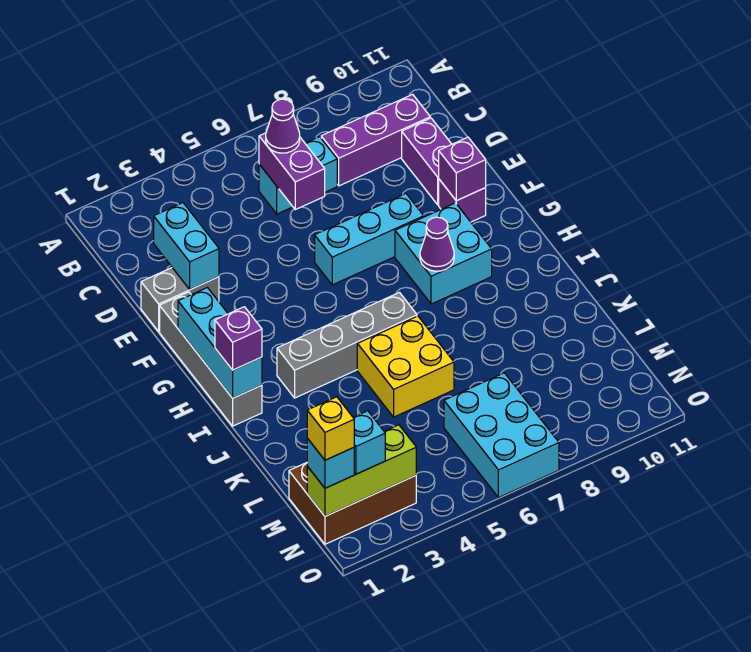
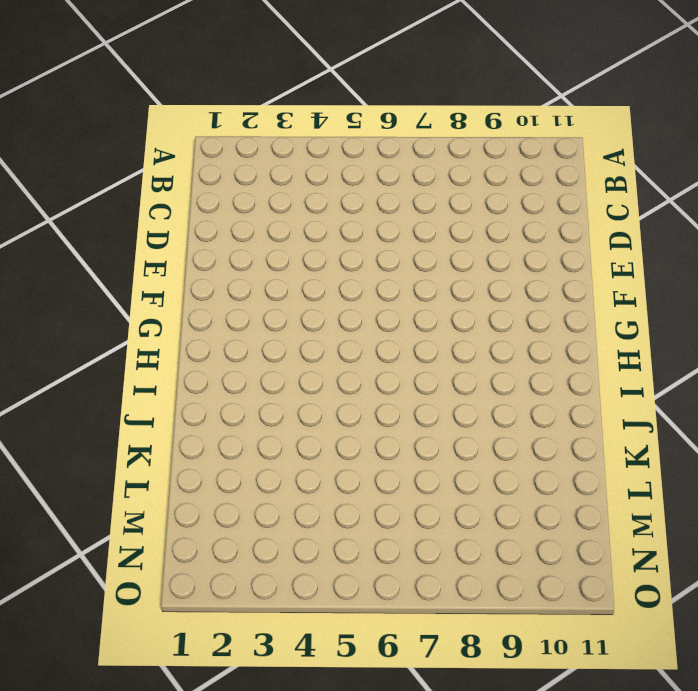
none -> cyan brick C6:C7 level 1
none -> purple brick C8:C10 level 1
none -> purple brick D10:E10 level 1

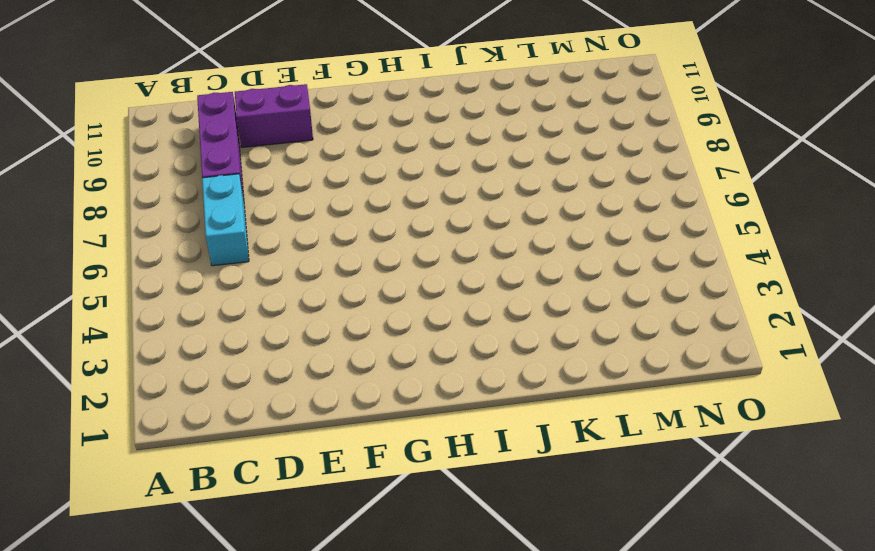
none -> grey brick E1:E2 level 1
none -> grey brick F1:I1 level 1
none -> cyan brick F6:F8 level 1

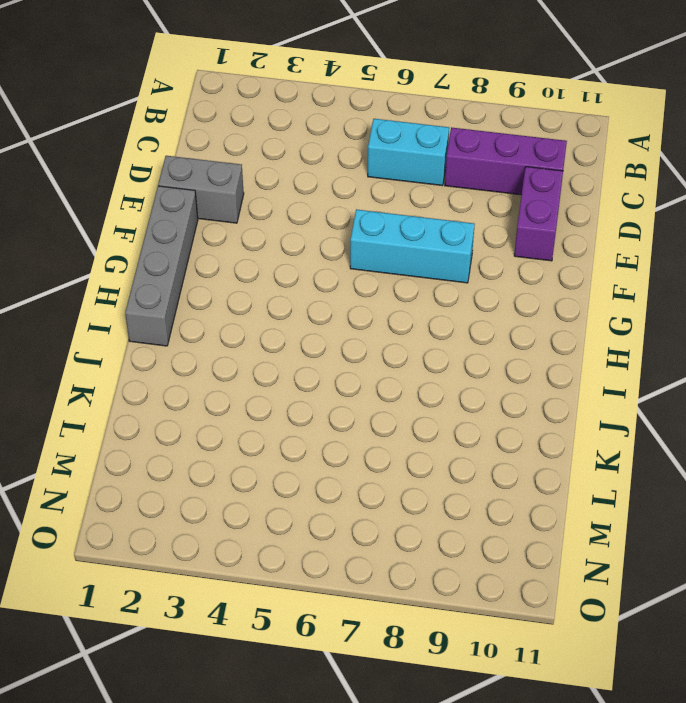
none -> purple brick F10 level 1
none -> cyan brick G8:H9 level 1
none -> grey brick I3:I6 level 1

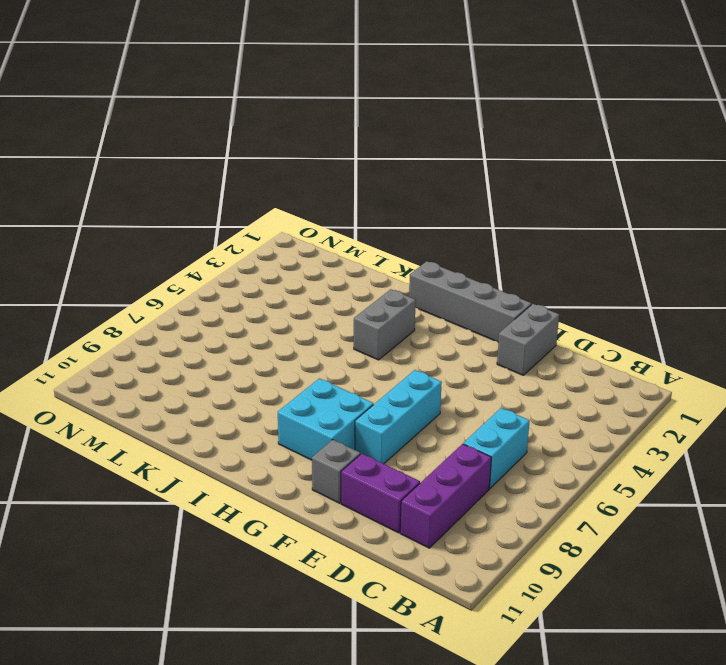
grey brick F10 level 1 -> purple brick F10 level 1
grey brick I3:I4 level 1 -> grey brick I3:I6 level 1
none -> yellow brick J5:K6 level 1
none -> brown brick M1:N3 level 1
none -> cyan brick M6:O7 level 1

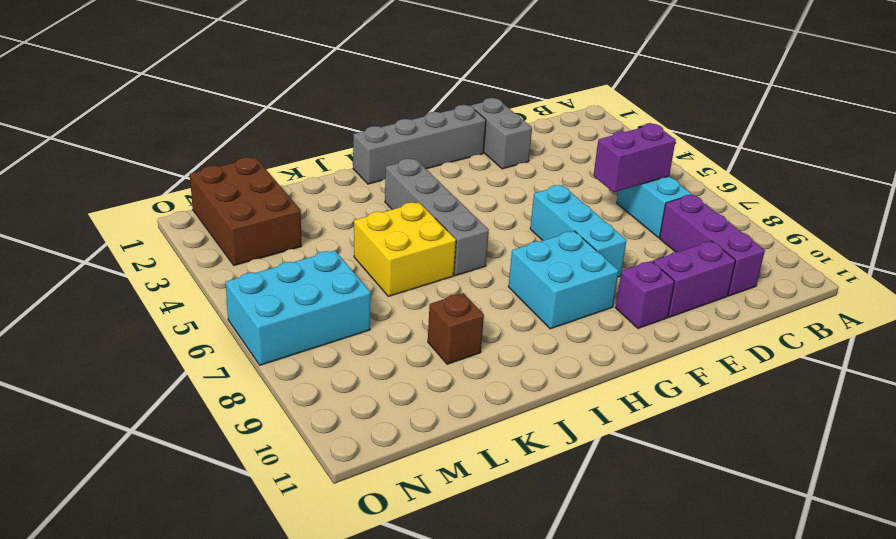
brown brick K9 level 1 -> none
none -> cyan brick D2:E2 level 2
none -> purple brick F10 level 2
none -> cyan brick G1:I1 level 2

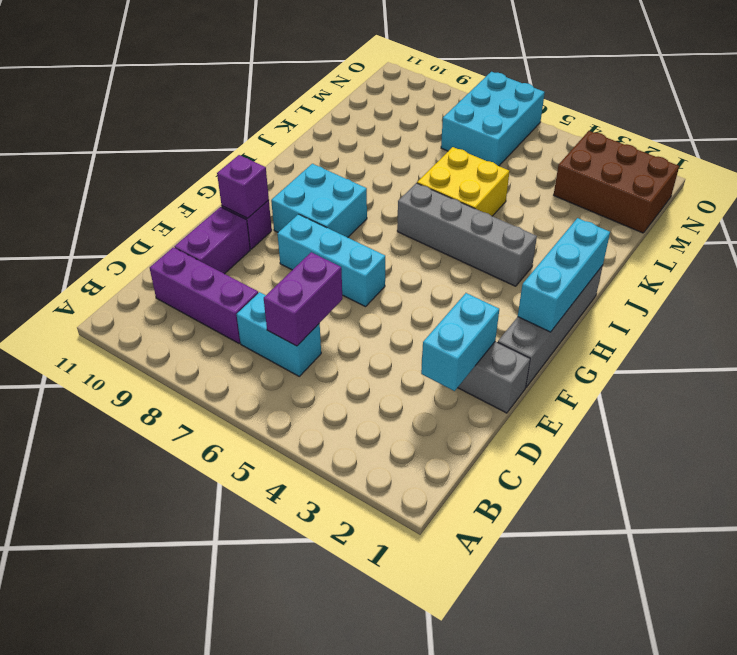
none -> purple cone H8 level 2
none -> lime brick N1:N3 level 2
none -> purple cone C6 level 3

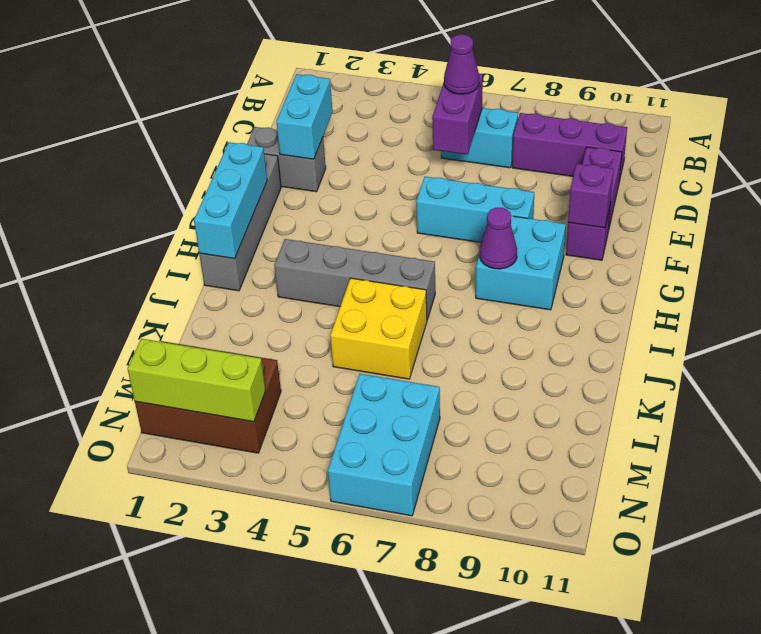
none -> purple brick I1 level 3
none -> cyan brick N1 level 3
none -> cyan brick N2 level 3

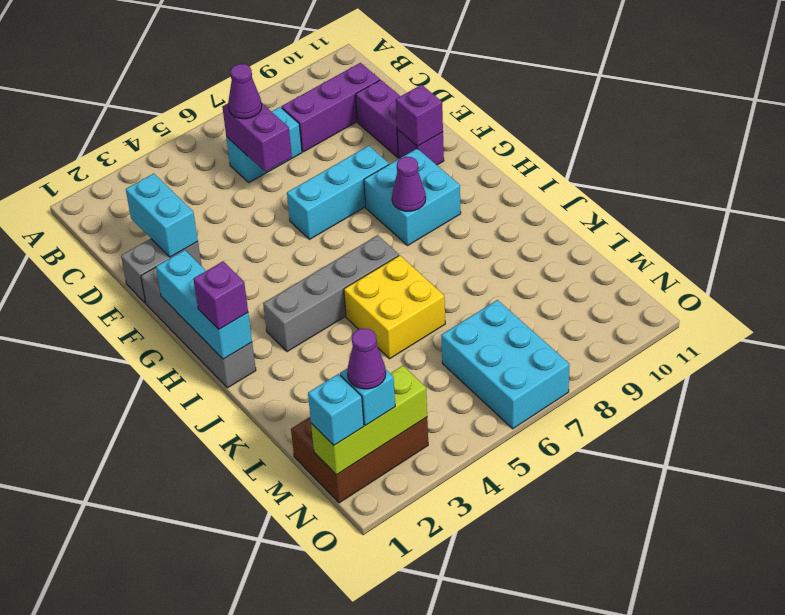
purple cone N2 level 4 -> none
none -> yellow brick N1 level 4

